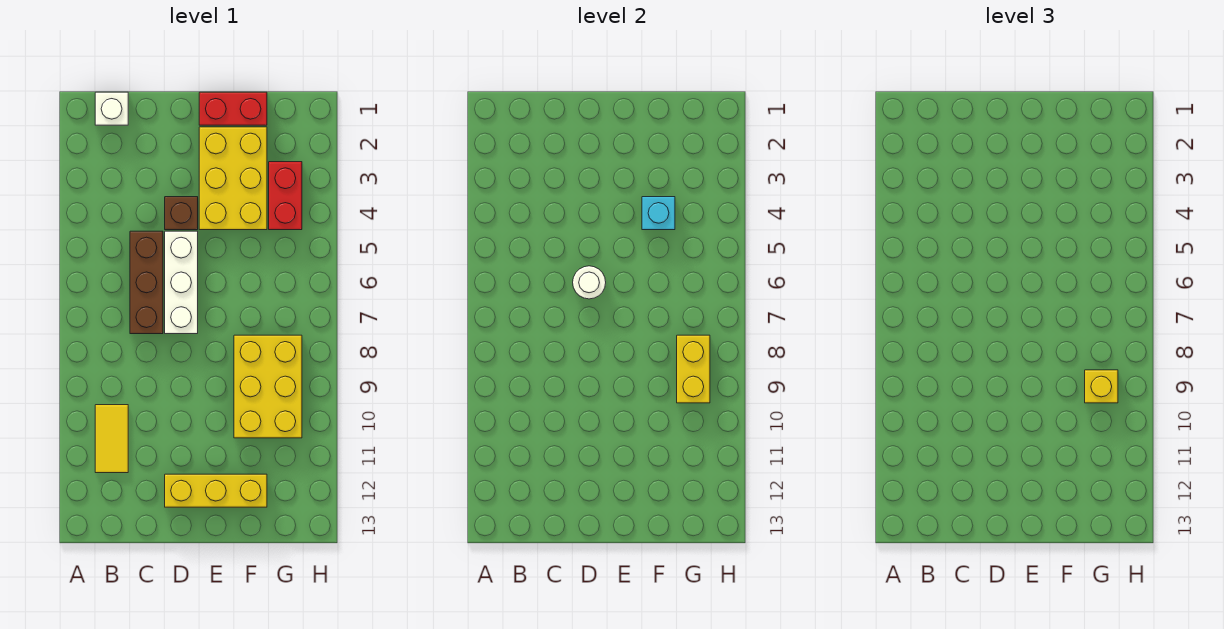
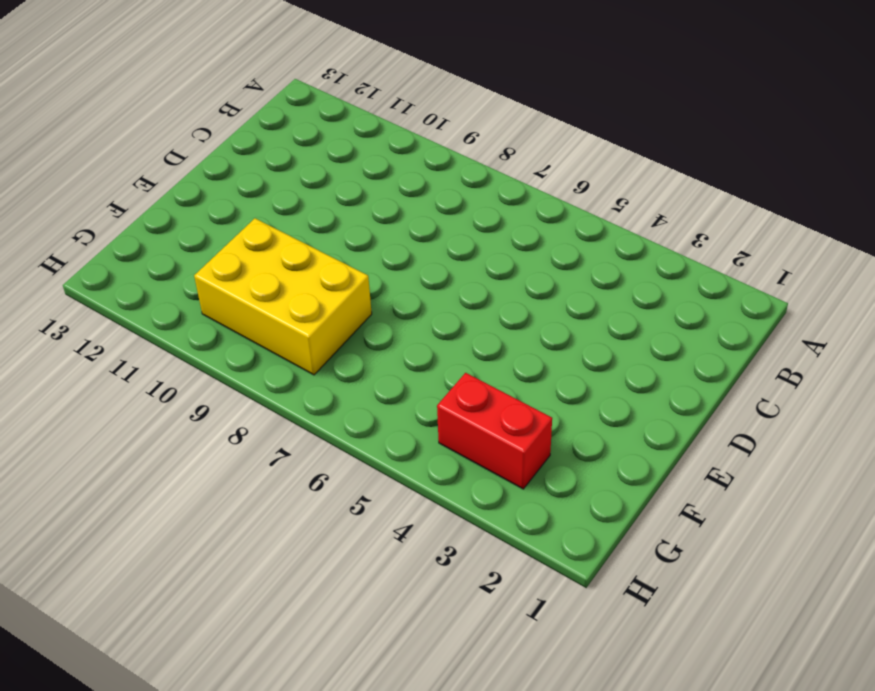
none -> white brick B1 level 1
none -> yellow tile B10:B11 level 1
none -> brown brick C5:C7 level 1

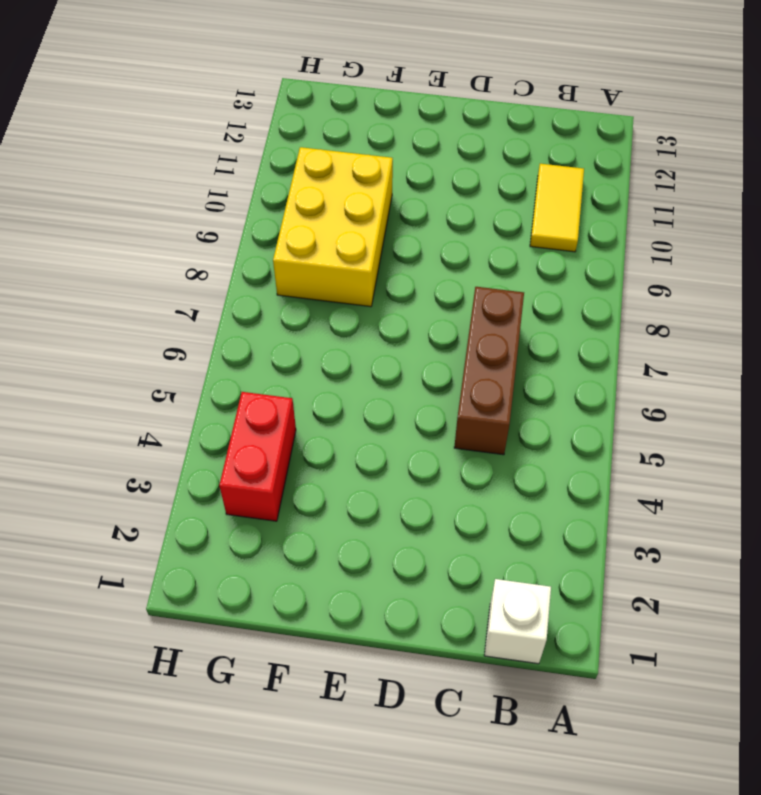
none -> brown brick D4 level 1
none -> white brick D5:D7 level 1
none -> yellow brick D12:F12 level 1

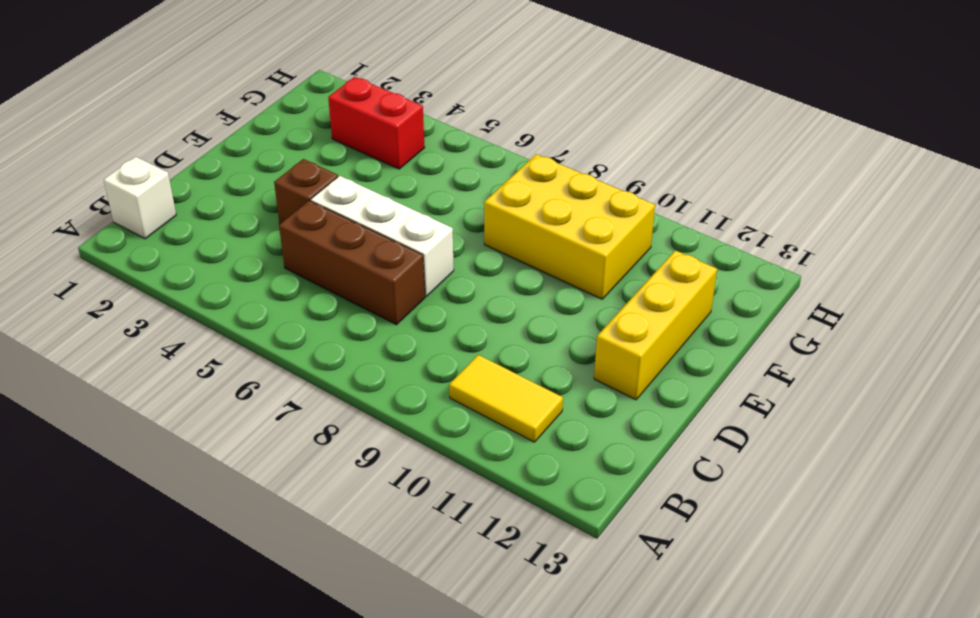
none -> red brick E1:F1 level 1
none -> yellow brick E2:F4 level 1
none -> white round brick D6 level 2

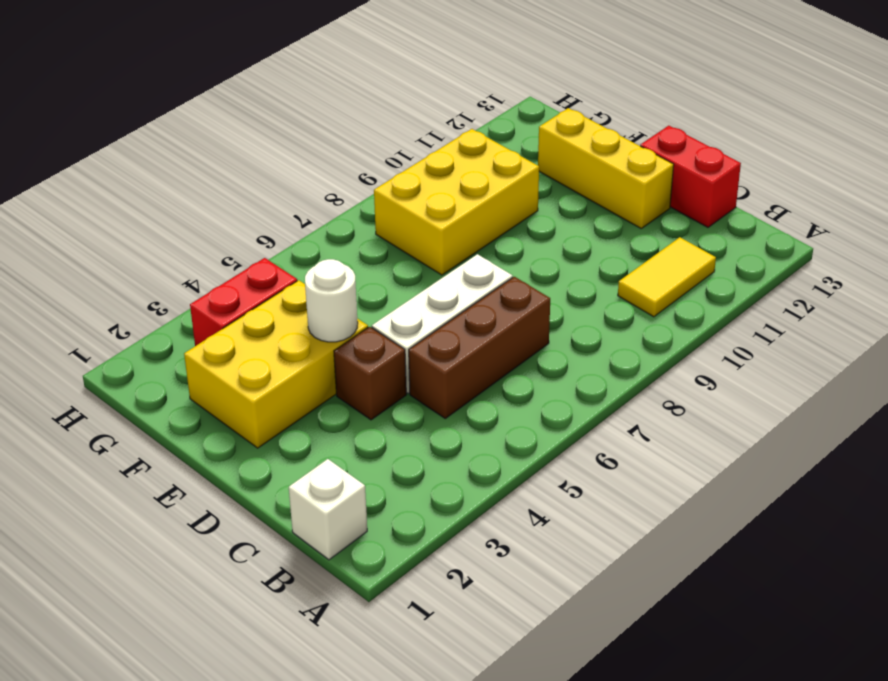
red brick C13:D13 level 1 -> red brick E1:F1 level 1
white round brick E4 level 2 -> white round brick D6 level 2
none -> cyan brick F4 level 2
none -> yellow brick G8:G9 level 2
none -> yellow brick G9 level 3

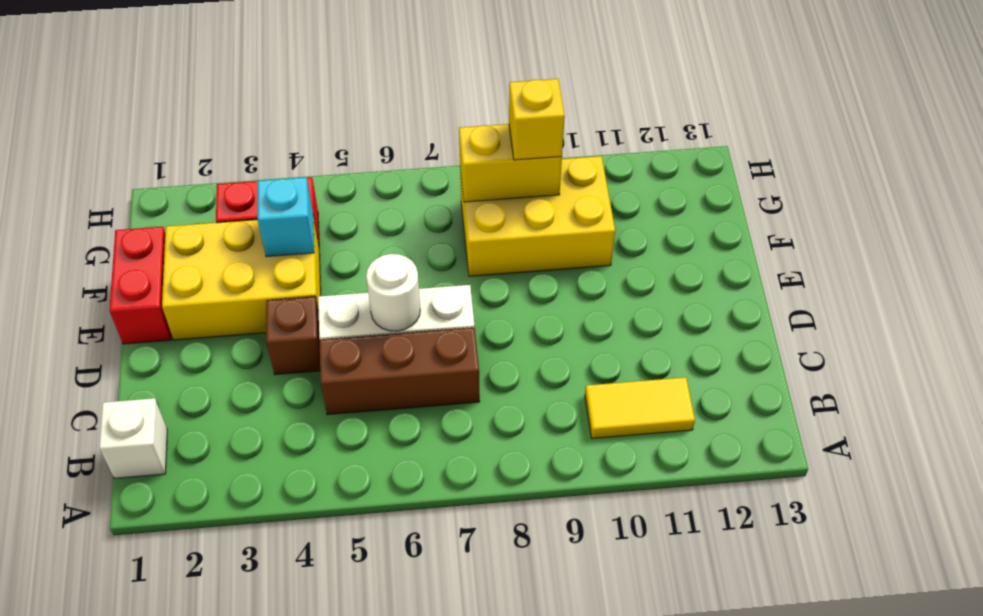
none -> yellow brick D12:F12 level 1

